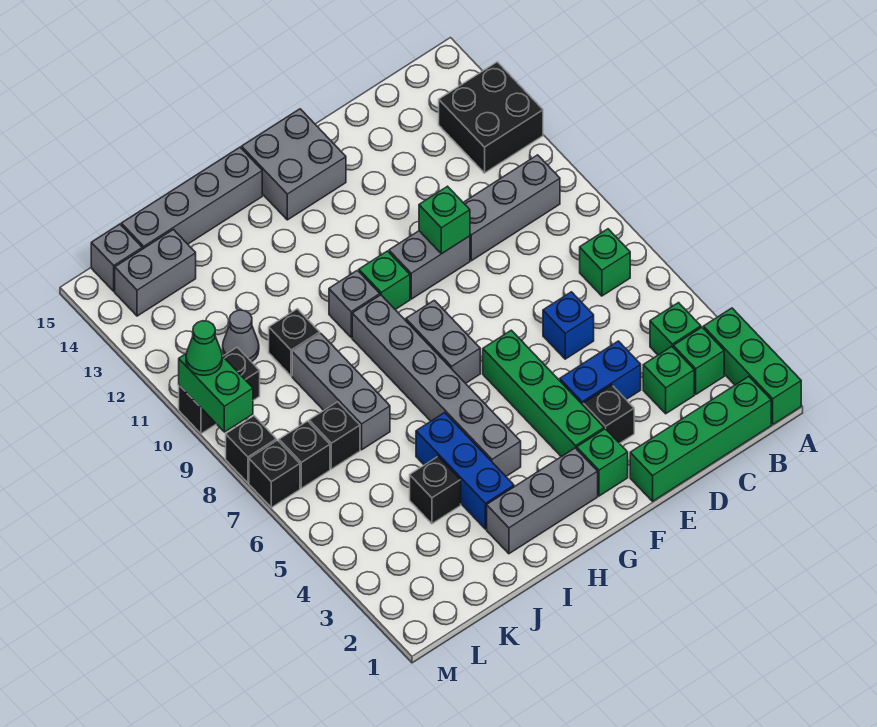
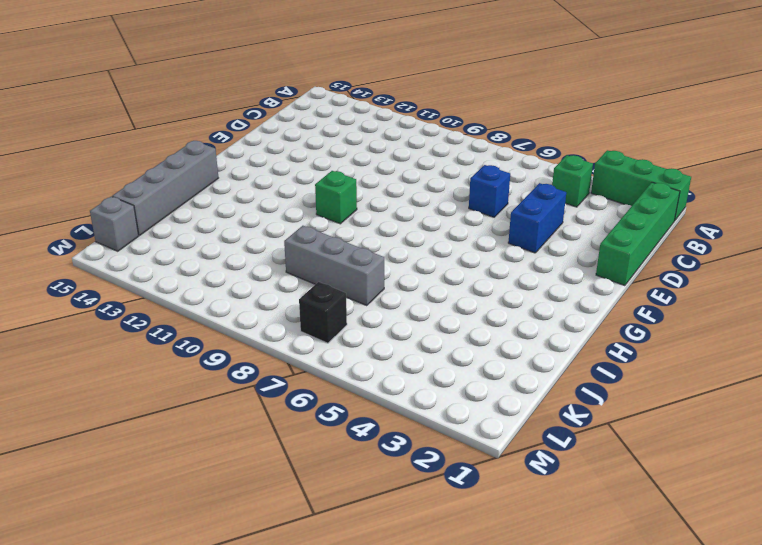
none -> black brick A12:B13 level 1
none -> green brick B3 level 1
none -> green brick B7 level 1
none -> grey brick B10:D10 level 1

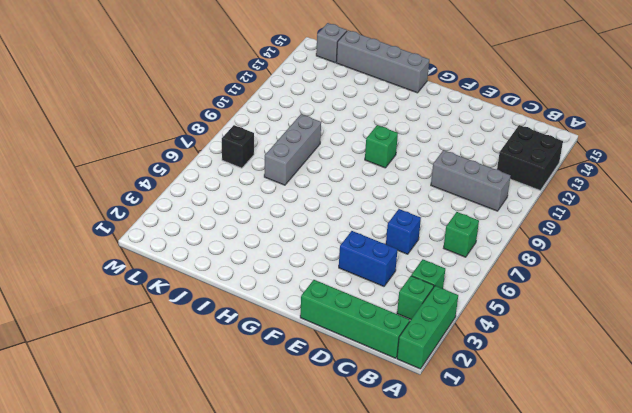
none -> green brick C3 level 1
none -> black brick E3 level 1
none -> grey brick E10:F10 level 1
none -> green brick F2 level 1

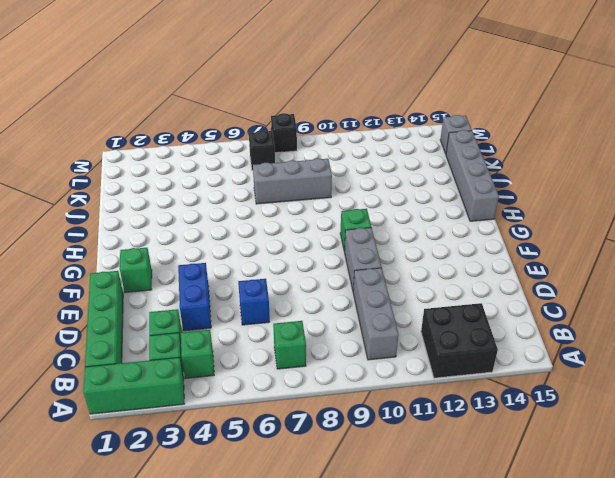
none -> black brick E3 level 1
none -> green brick F3:F6 level 1
none -> grey brick F14:G15 level 1
none -> grey brick G2:I2 level 1

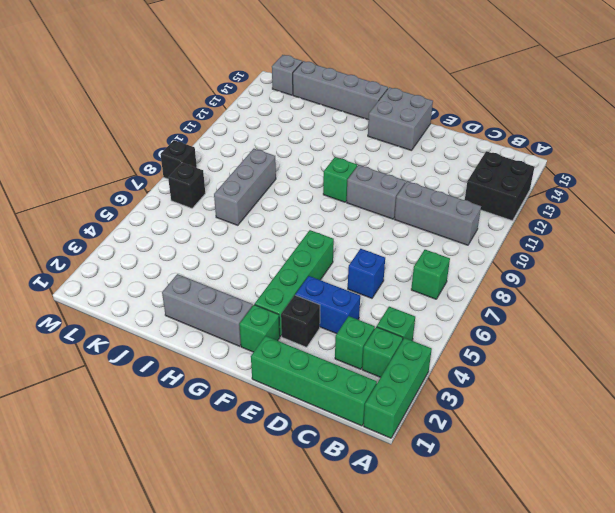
none -> grey brick G7:G8 level 1
none -> grey brick H4:H9 level 1
none -> grey brick H10 level 1
none -> blue brick I3:I5 level 1

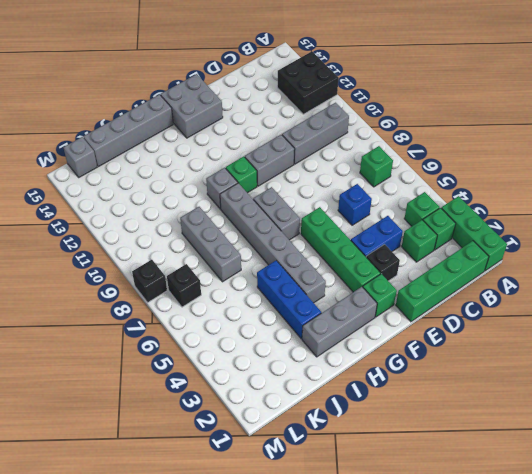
none -> black brick J4 level 1
none -> black brick J10 level 1
none -> black brick K7 level 1
none -> grey cone K11 level 1

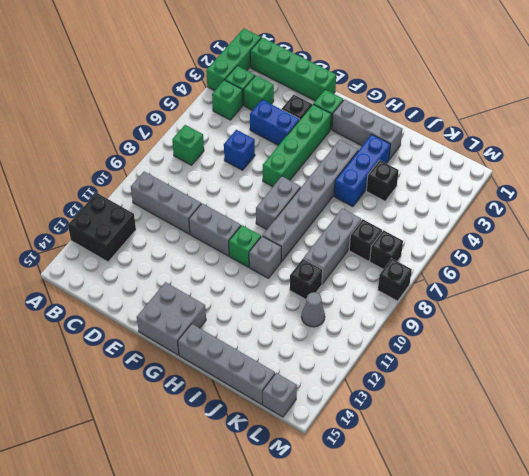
none -> grey brick K14:L14 level 1
none -> black brick L10:M10 level 1
none -> black brick M7 level 1
none -> green brick E10 level 2

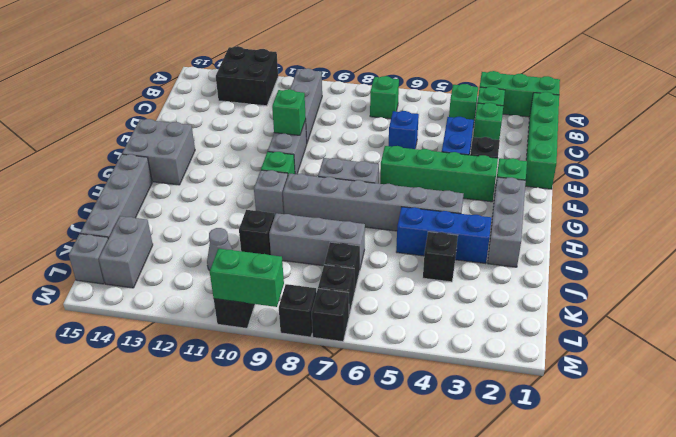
none -> green cone M10 level 3

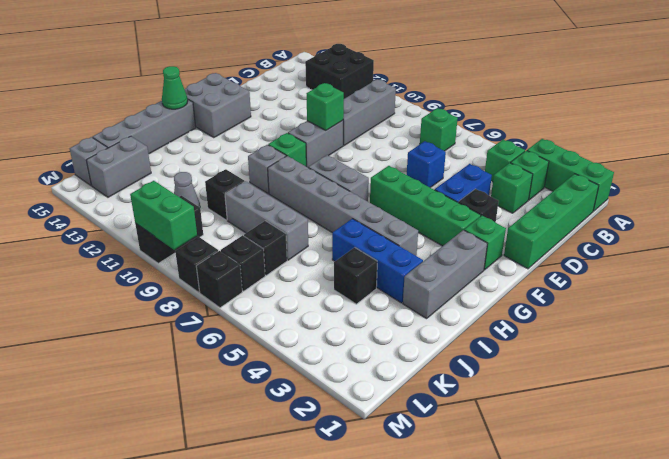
green cone H15 level 2 -> green cone M10 level 3

